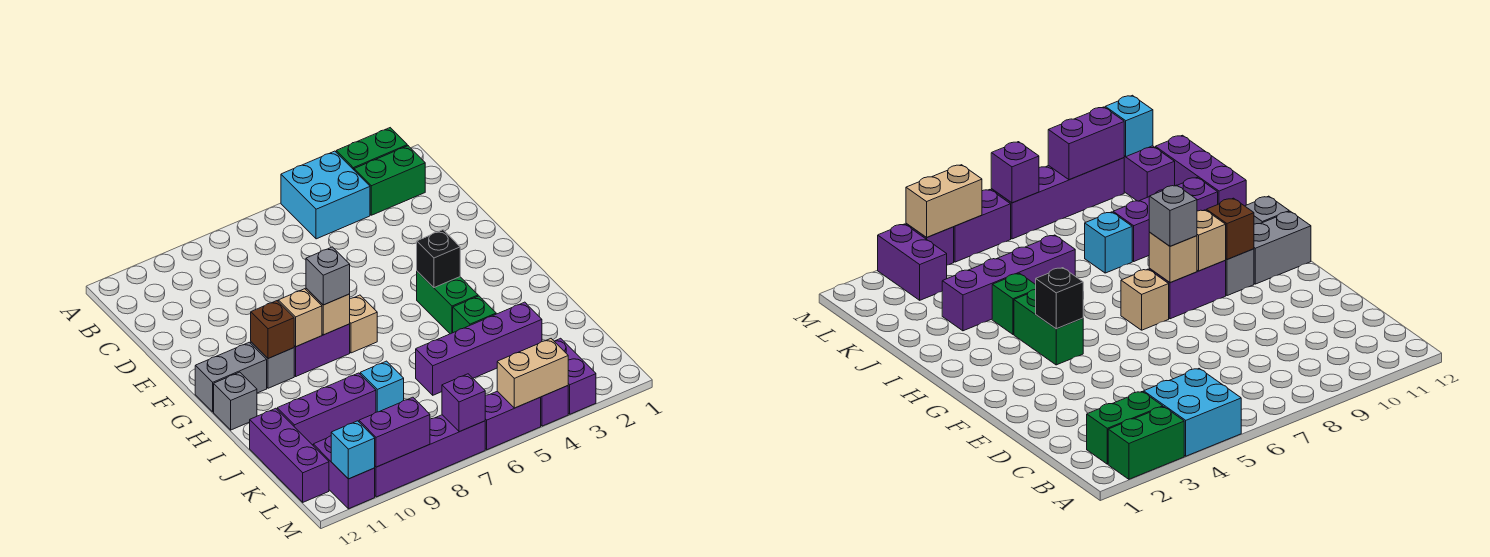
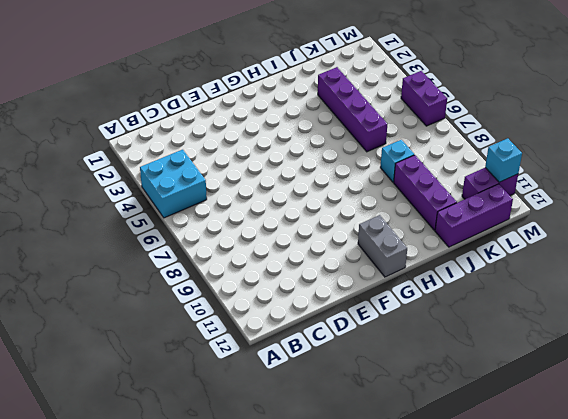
none -> green brick A2:A3 level 1
none -> green brick B2:B3 level 1
none -> green brick G4:H4 level 1

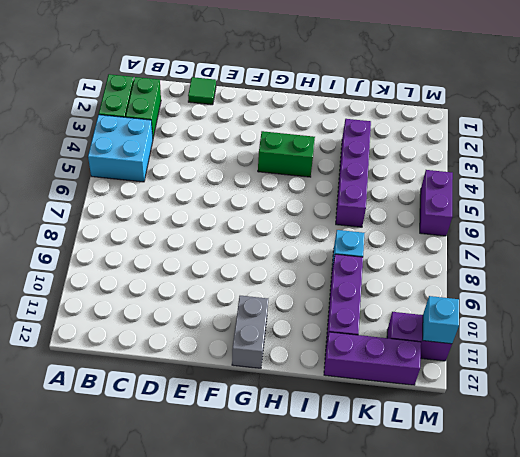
green tile D1 level 1 -> none
none -> tan brick G7 level 1
none -> purple brick G8:G9 level 1
none -> grey brick G10 level 1

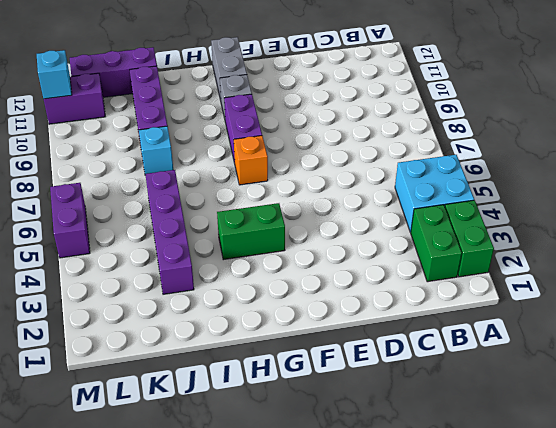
orange brick G7 level 1 -> tan brick G7 level 1
none -> grey brick H12 level 1
none -> green brick I4 level 1
none -> purple brick L3:M3 level 1

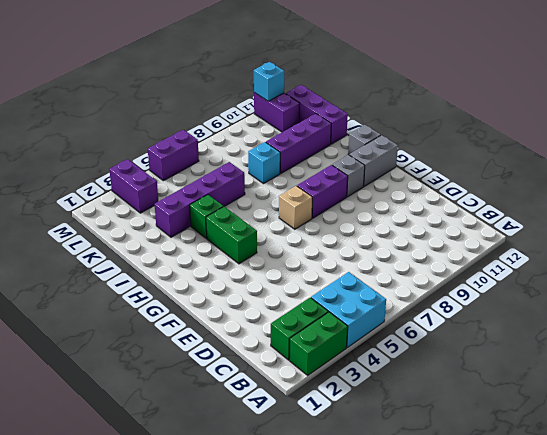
none -> purple brick M4 level 1
none -> purple brick M7:M10 level 1
none -> black brick G4 level 2

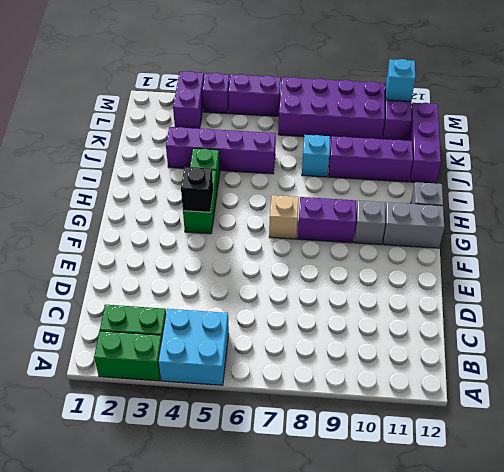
purple brick L7:M10 level 1 -> purple brick M7:M10 level 1
none -> tan brick G8 level 2
none -> tan brick G9 level 2
none -> brown brick G10 level 2

